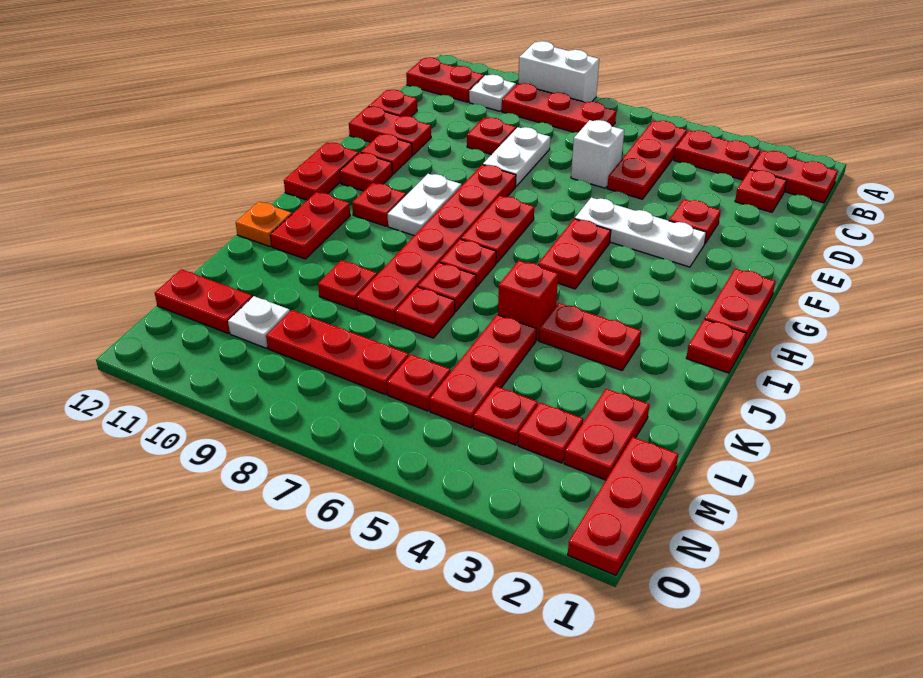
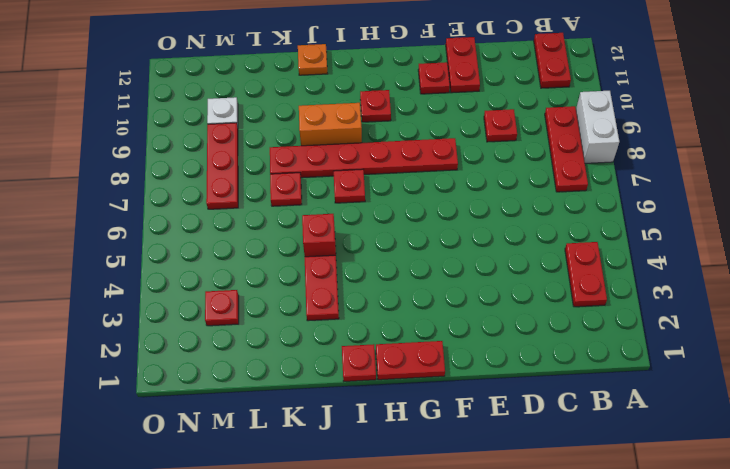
orange brick I9:J9 level 1 -> none
none -> red plate B1:B2 level 1
none -> red plate B5:D5 level 1
none -> white plate B10 level 1
none -> red plate C2 level 1

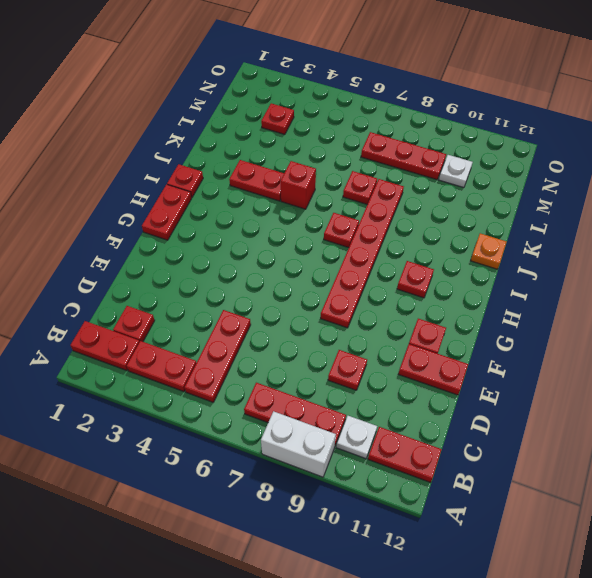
none -> white brick D6 level 1
none -> white plate D8:E8 level 1
none -> red plate D12 level 1
none -> red plate E3 level 1

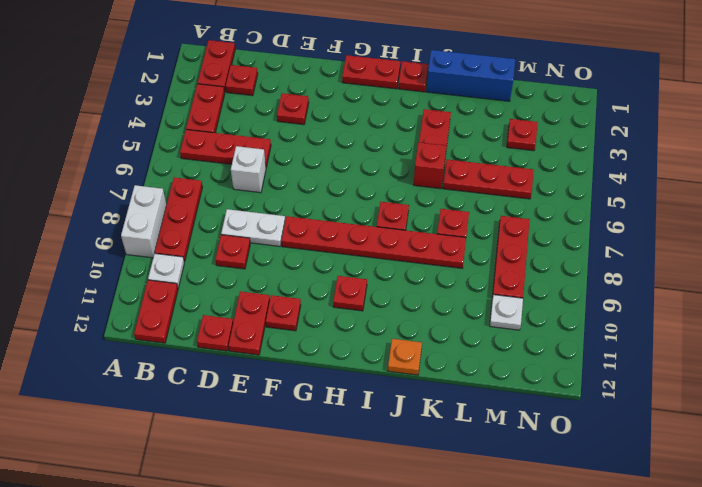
blue brick J1:L1 level 1 -> none
none -> white plate F3:F5 level 1
none -> red plate G5:H5 level 1
none -> red plate G7:H7 level 1
none -> white plate G9:H9 level 1

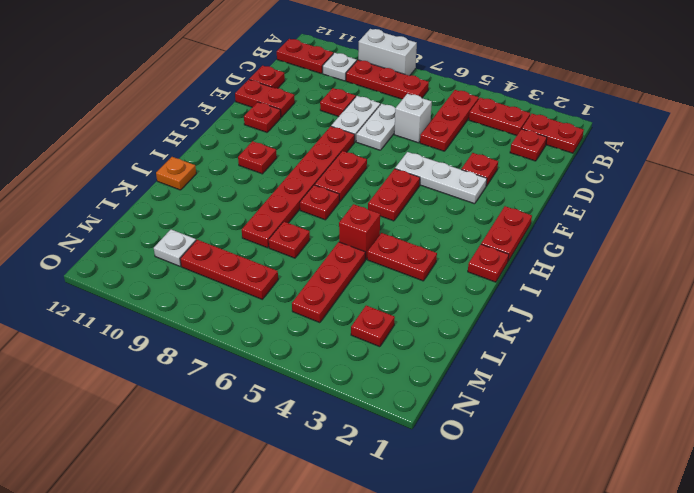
white plate D7:E7 level 1 -> white plate G9:H9 level 1
none -> red plate G11 level 1
none -> red plate G12:H12 level 1
none -> red plate I11:J11 level 1
none -> red plate J7 level 1

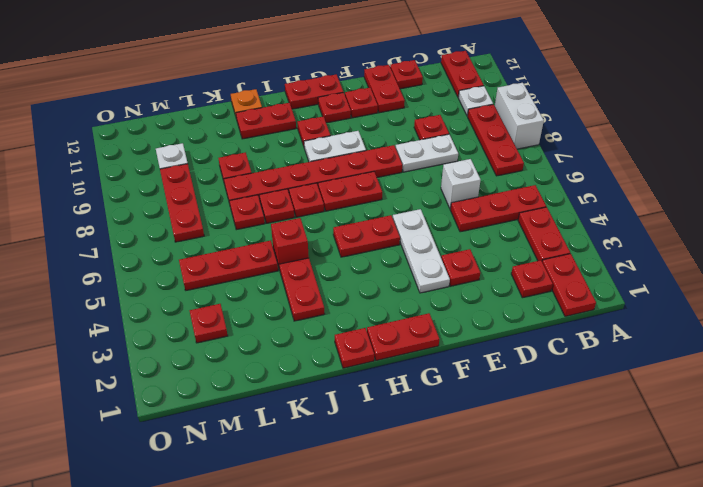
none -> red plate L2:M2 level 1
none -> red plate M1:O1 level 1
none -> red plate M4 level 1
none -> red plate M6 level 1

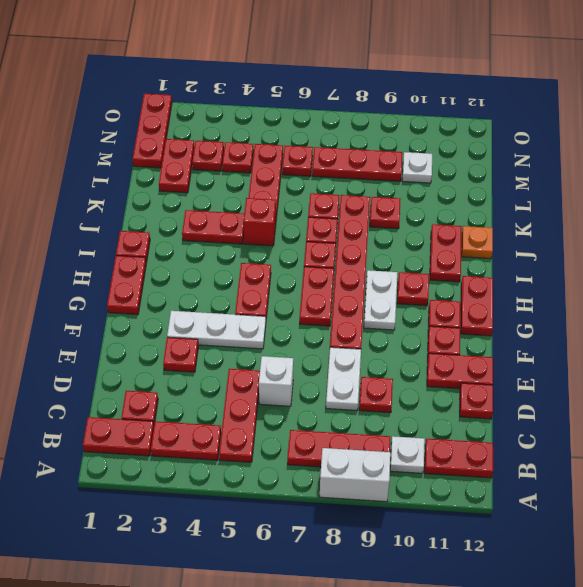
none -> red plate M11:M12 level 1

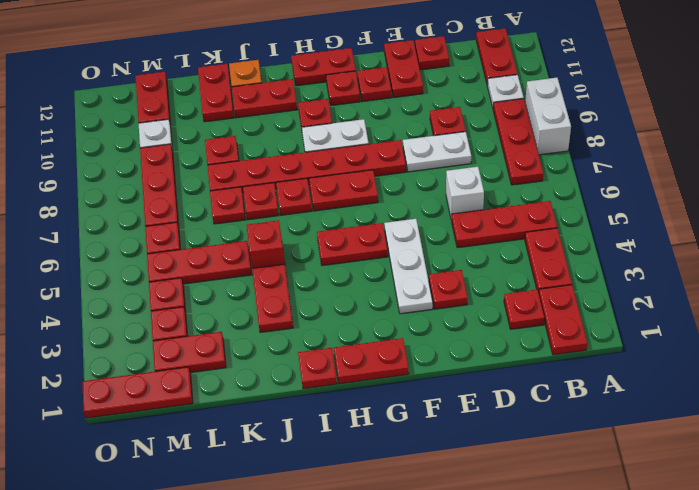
red plate K11:K12 level 1 -> none

